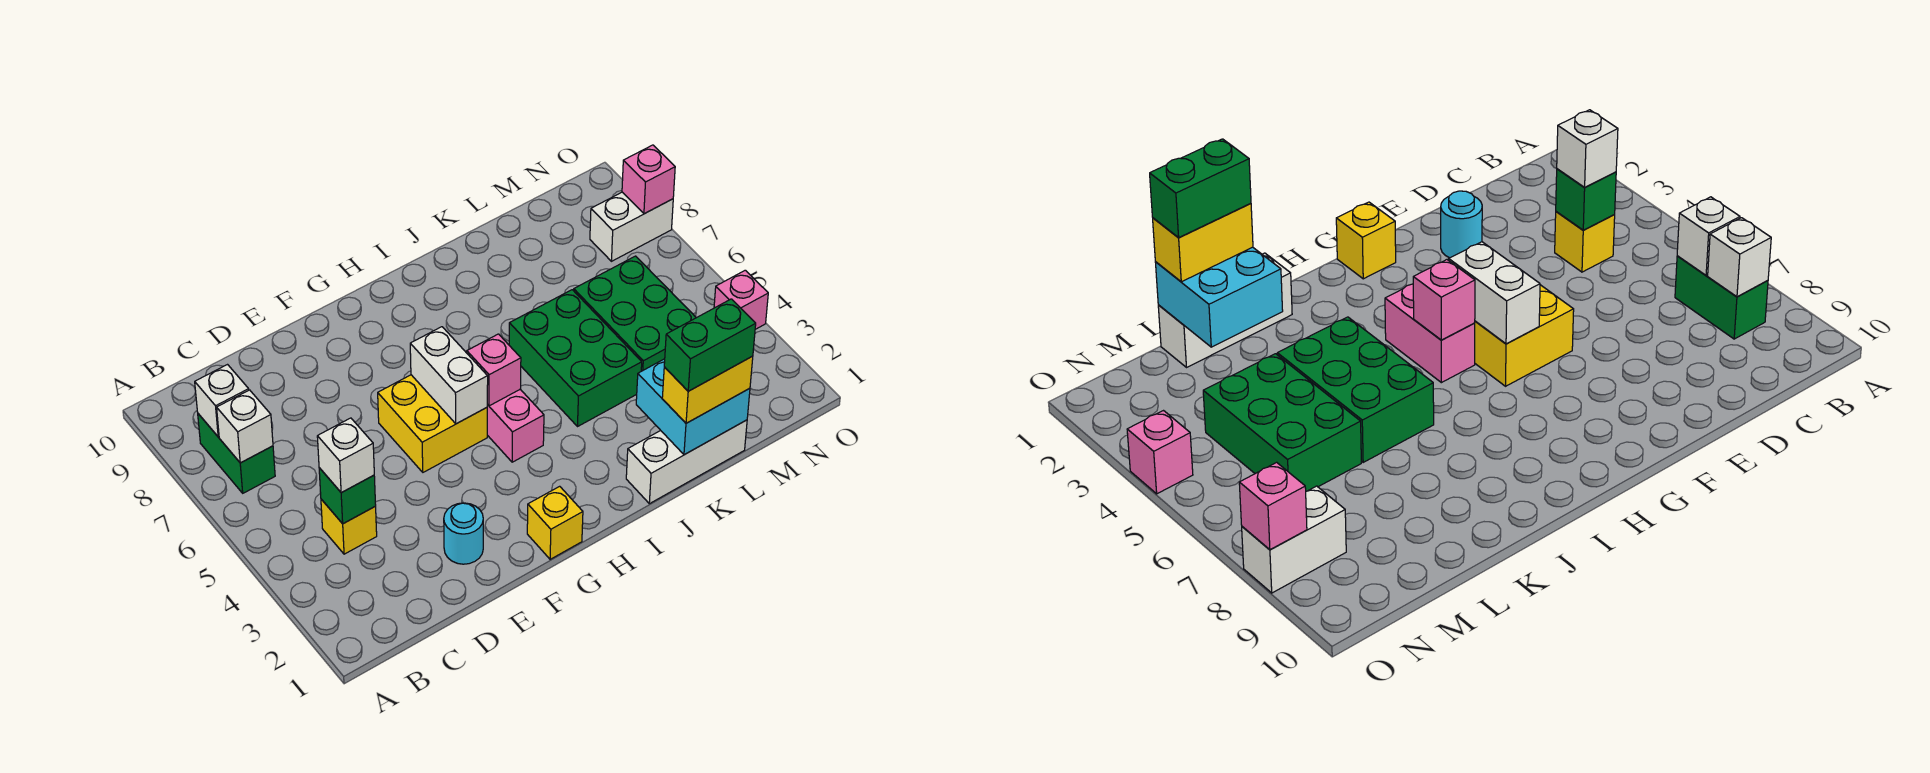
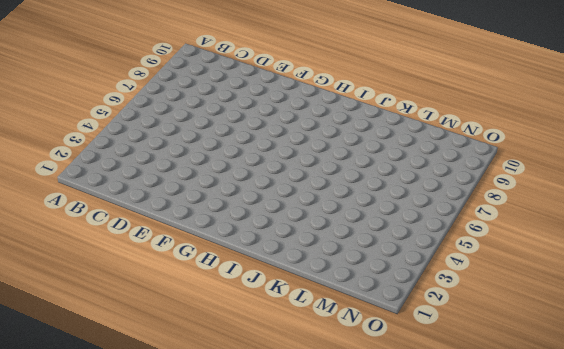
none -> green brick B7:B8 level 1
none -> yellow brick C4 level 1
none -> cyan round brick E2 level 1

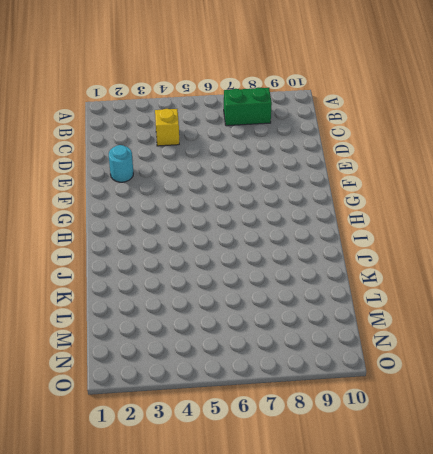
none -> yellow brick F5:G6 level 1
none -> yellow brick G1 level 1
none -> pink brick H4:H5 level 1

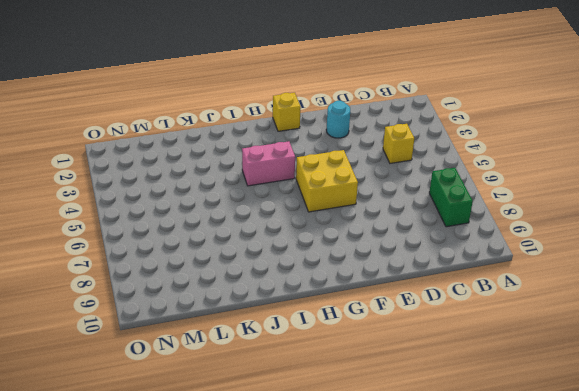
pink brick H4:I4 level 1 -> pink brick H4:H5 level 1
none -> white brick J1:L1 level 1
none -> green brick J4:K6 level 1
none -> green brick L4:M6 level 1

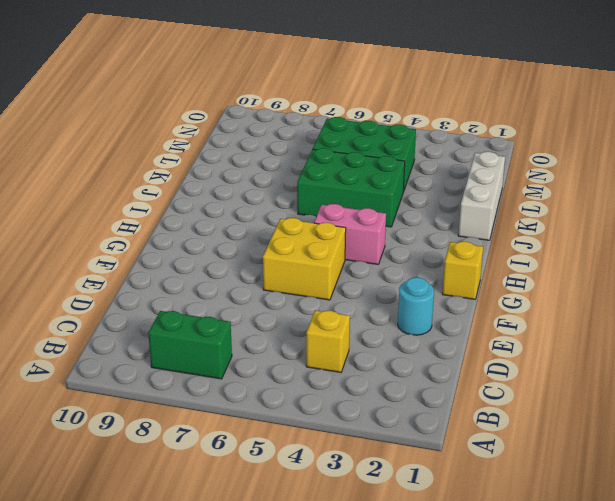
none -> white brick N8:O8 level 1
none -> pink brick O4 level 1
none -> white brick B7 level 2

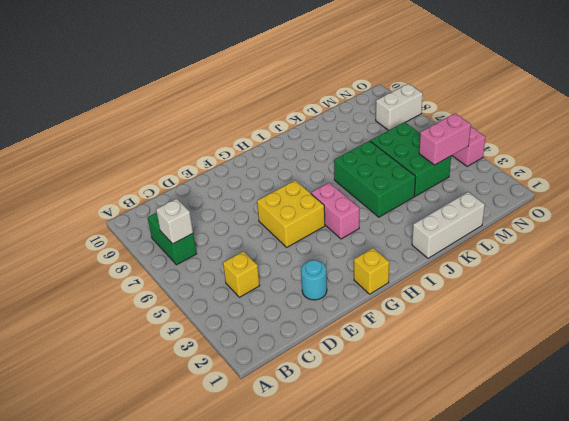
pink brick M4:N4 level 2 -> none
none -> white brick B8 level 2
none -> green brick C4 level 2
none -> white brick G5:G6 level 2

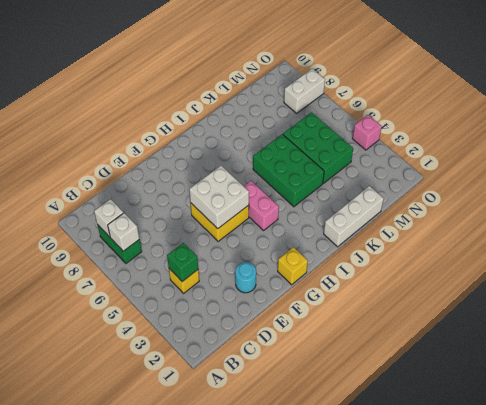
white brick F5:G6 level 2 -> white brick G5:G6 level 2
none -> pink brick H5 level 2
none -> cyan brick K1:L2 level 2
none -> pink brick O8 level 2

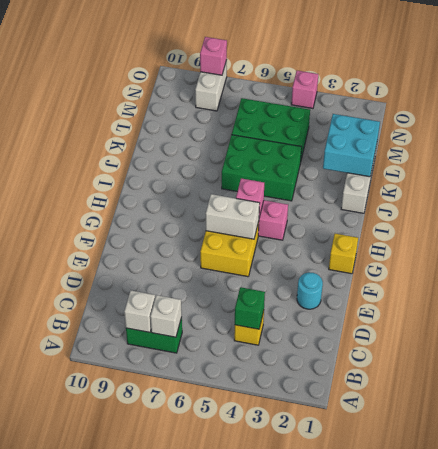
none -> white brick C4 level 3
none -> yellow brick K1:L1 level 3
none -> green brick K1:L1 level 4

